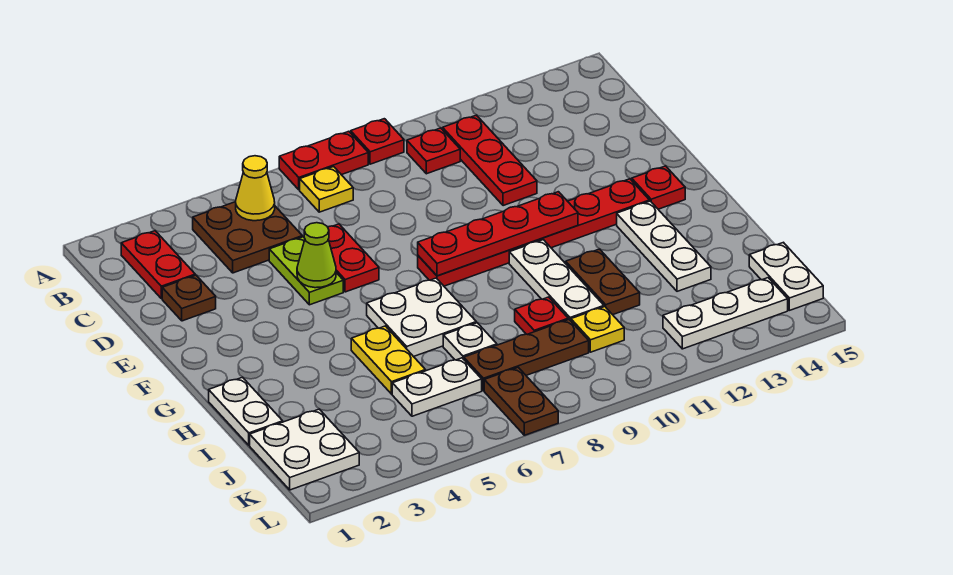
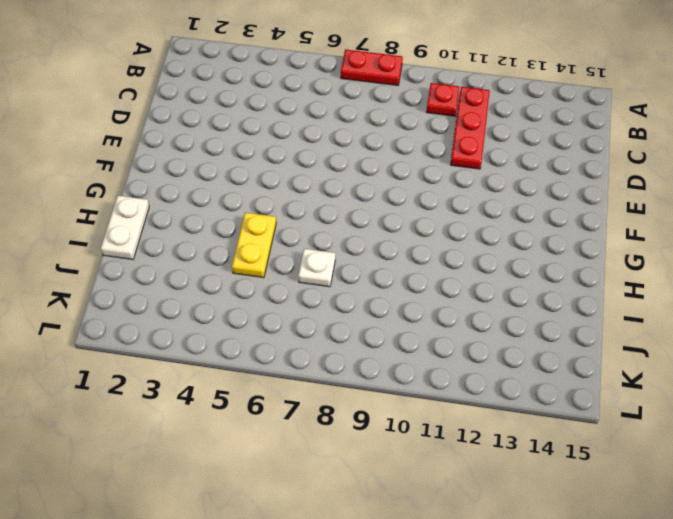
none -> red plate A9 level 1
none -> red plate B2:C2 level 1
none -> brown plate B4:C5 level 1
none -> yellow plate B7 level 1

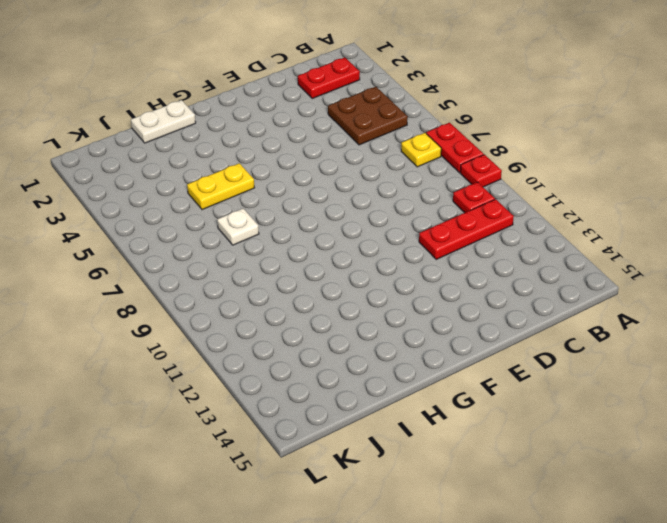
none -> brown plate D2 level 1
none -> lime plate D5:E5 level 1
none -> red plate D6:E6 level 1
none -> red plate F8:F13 level 1

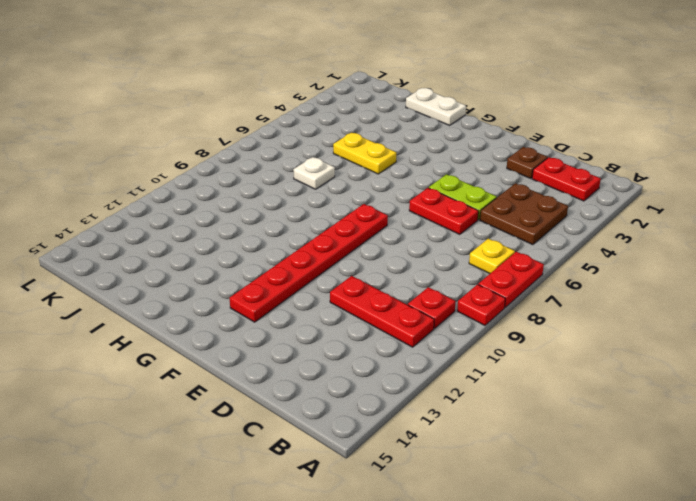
none -> red plate F14 level 1
none -> white plate G6:H7 level 1
none -> white plate G10:I10 level 1
none -> white plate G13:I13 level 1

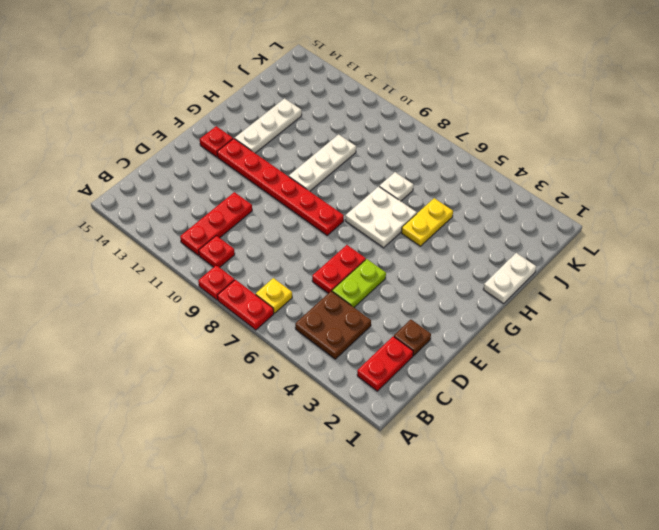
none -> brown plate H11:I11 level 1
none -> red plate I9 level 1
none -> white plate J1:K2 level 1
none -> white plate J5:J6 level 1

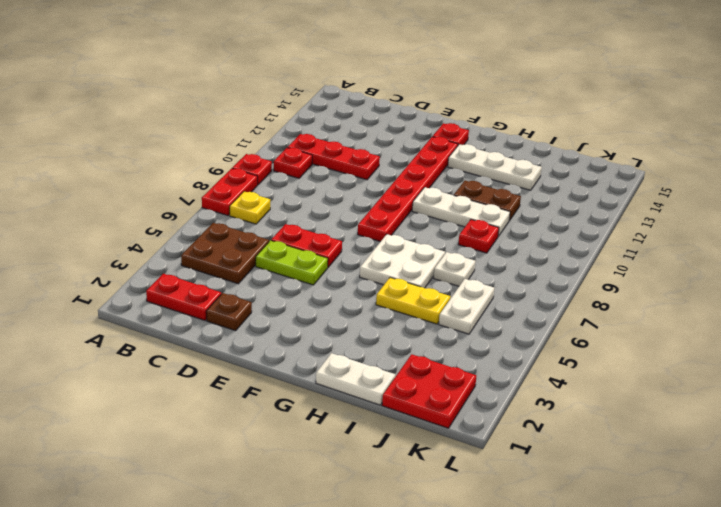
red plate J1:K2 level 1 -> white plate J1:K2 level 1
none -> brown plate J7:J9 level 1
none -> yellow plate J10 level 1
none -> white plate J15:K15 level 1
none -> brown plate K7:L7 level 1

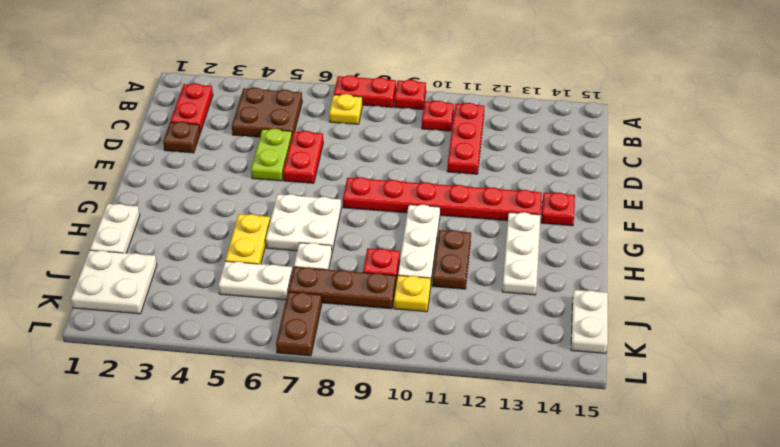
none -> white plate K12:K14 level 1
none -> yellow cone B5 level 2
none -> lime cone E5 level 2
none -> red plate F8:F11 level 2

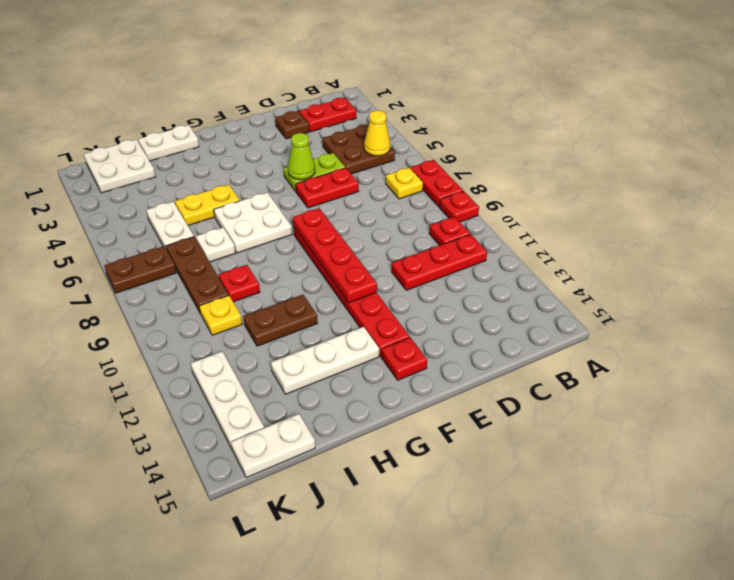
none -> white plate G10:I10 level 1

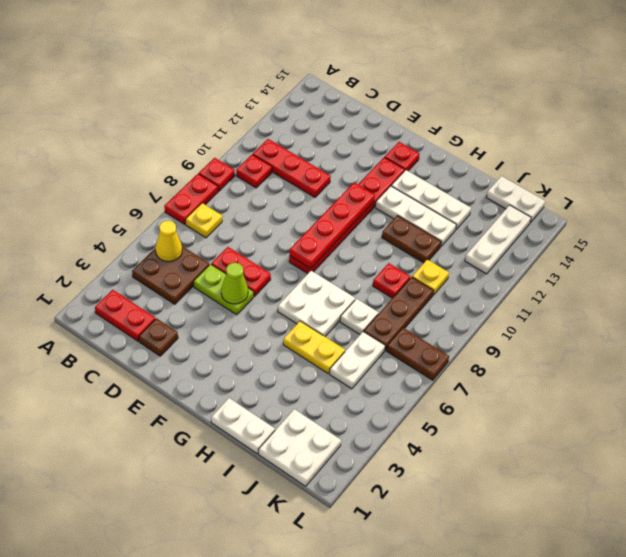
white plate G12:I12 level 1 -> white plate G10:I10 level 1

